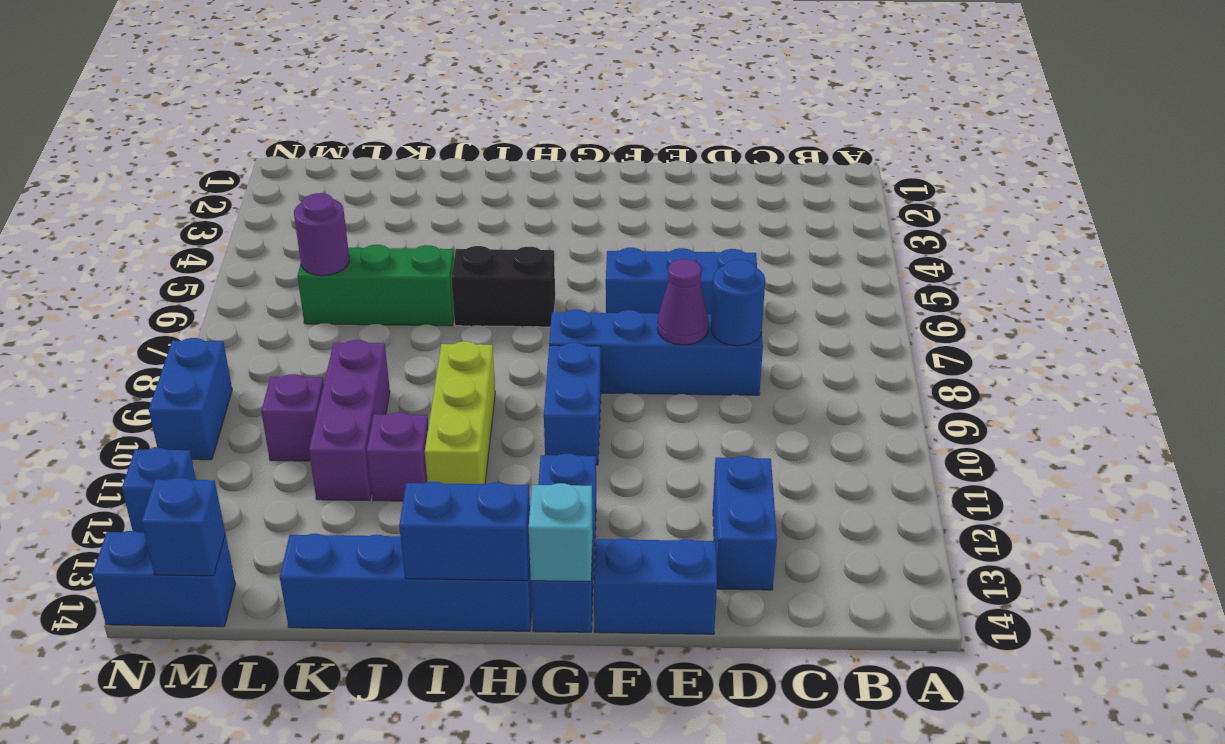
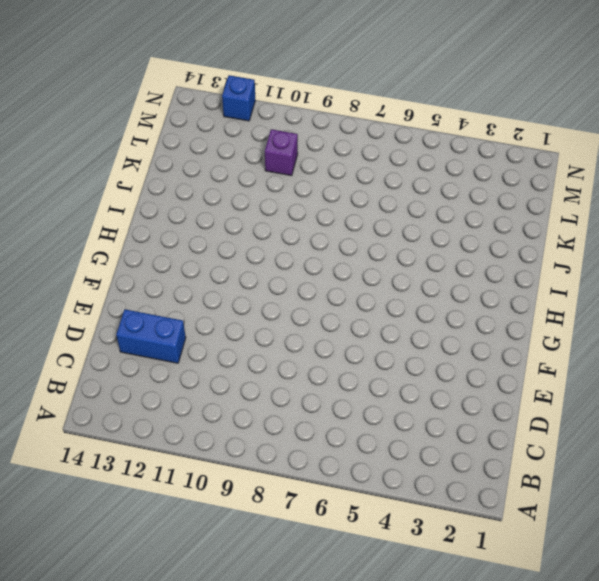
none -> blue brick D6:F6 level 1
none -> blue brick D8:G8 level 1
none -> blue brick E14:F14 level 1

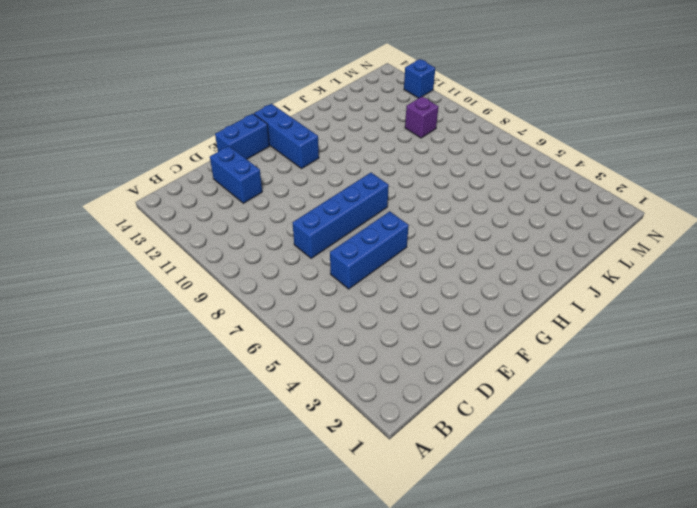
none -> blue brick G9:G10 level 1
none -> black brick H6:I6 level 1
none -> blue brick H14:K14 level 1

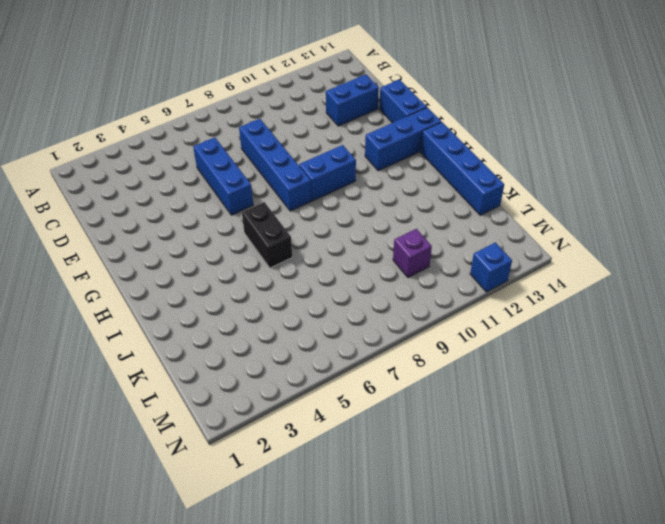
none -> lime brick I9:I11 level 1
none -> green brick J6:L6 level 1
none -> purple brick J11 level 1

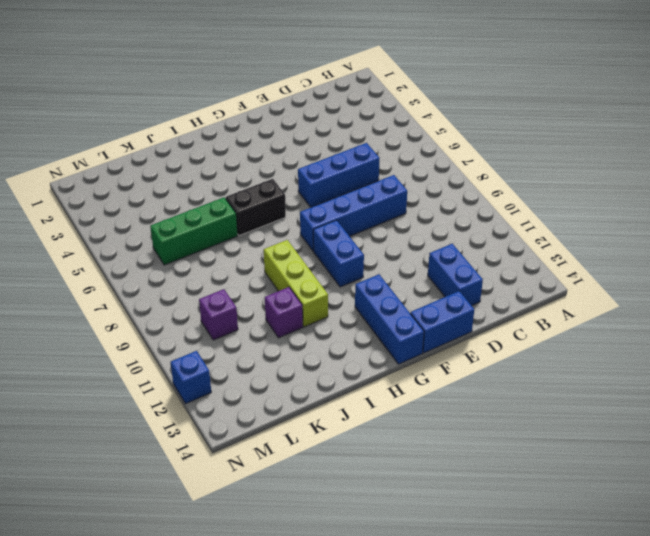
none -> blue brick H14:K14 level 1
none -> purple brick K9:K11 level 1
none -> blue brick M14:N14 level 1

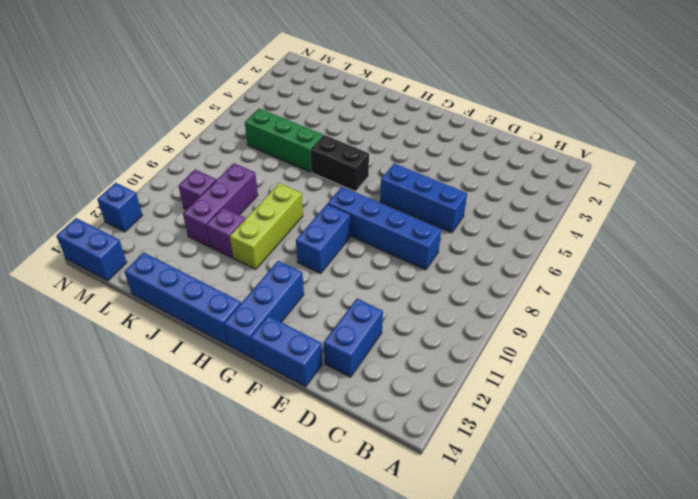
none -> blue brick N9:N10 level 1
none -> blue round brick D8 level 2
none -> purple cone E8 level 2

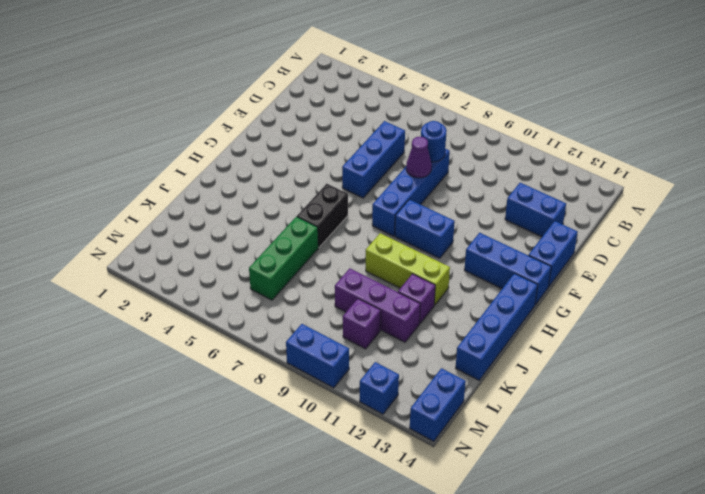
none -> cyan brick G14 level 2
none -> blue brick H14:I14 level 2
none -> purple round brick L6 level 2

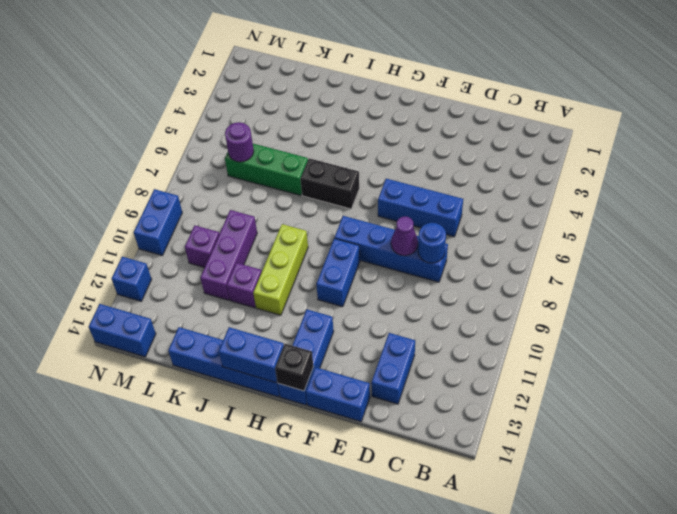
black brick G14 level 2 -> cyan brick G14 level 2
none -> blue brick M14 level 2

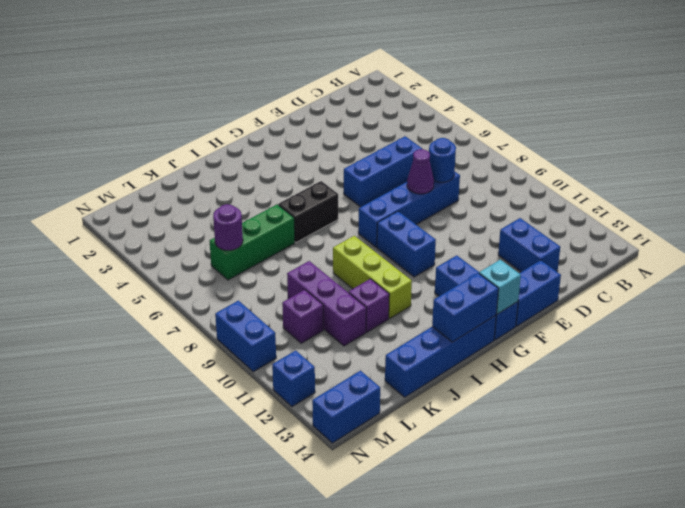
none -> blue brick M14 level 2

